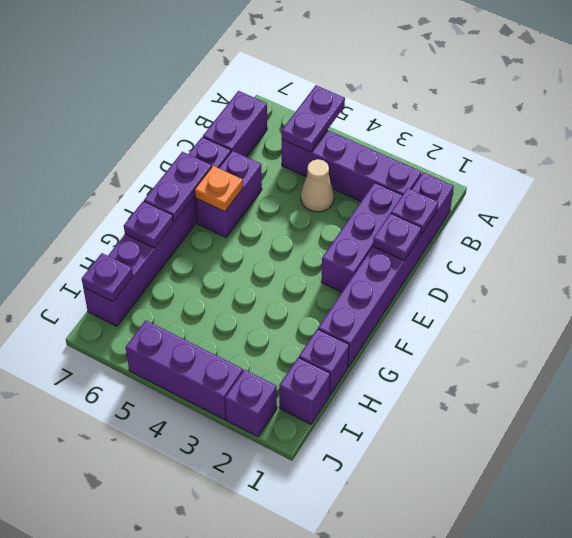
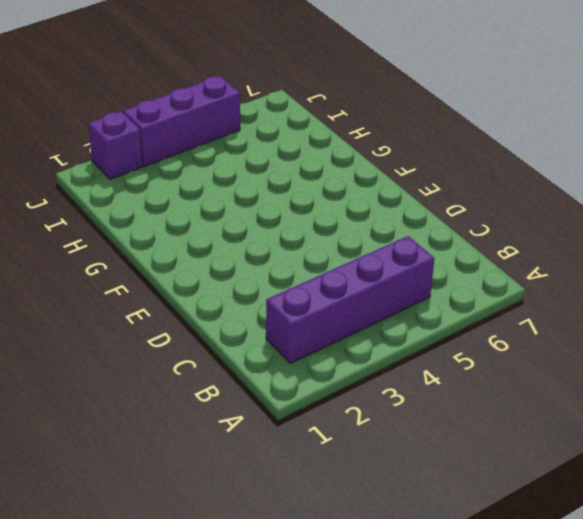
none -> purple brick B1:G1 level 1
none -> purple brick B7:C7 level 1
none -> purple brick C2:E2 level 1

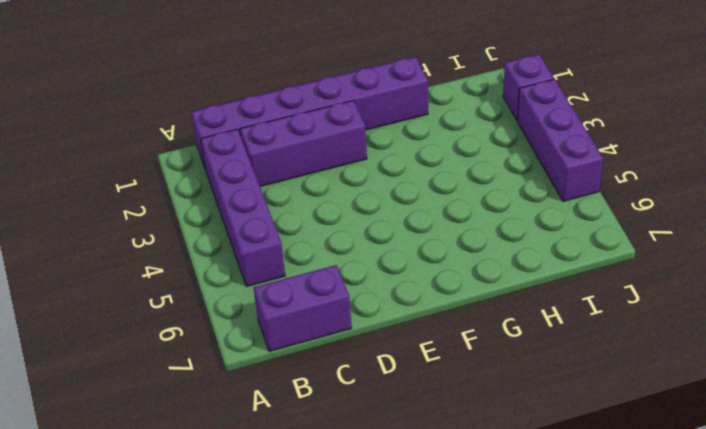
none -> tan cone C4 level 1
none -> purple brick D6:E6 level 1
none -> purple brick D7:I7 level 1

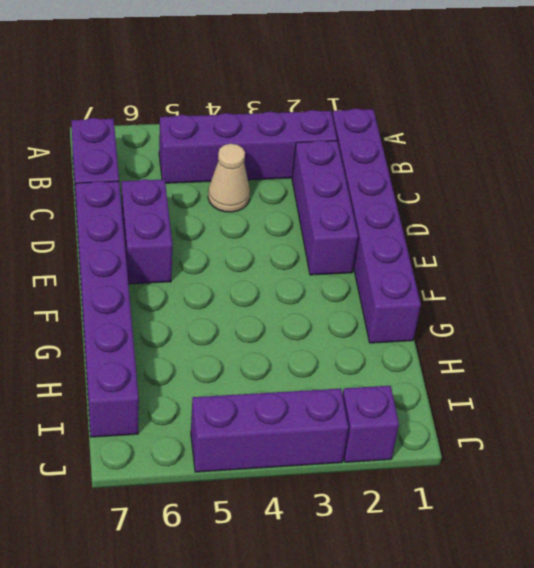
none -> purple brick H1 level 1
none -> purple brick I1 level 1
none -> purple plate A5:B5 level 2

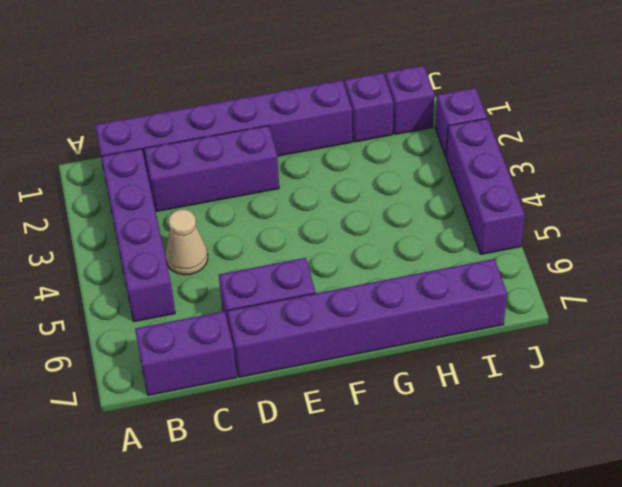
none -> purple plate A5:B5 level 2
none -> purple plate C1 level 2
none -> purple plate D1 level 2

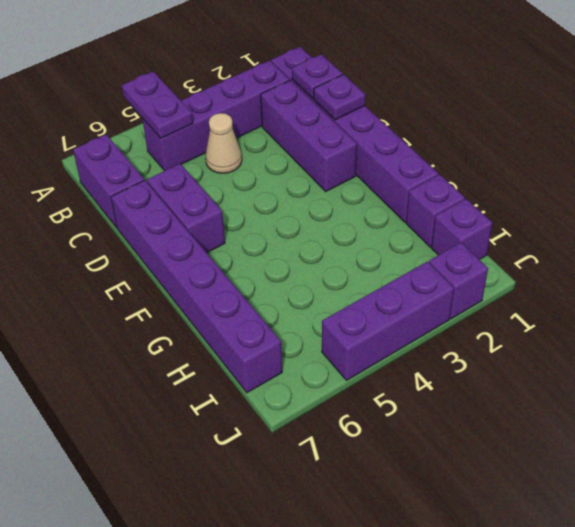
none -> orange plate E6 level 2
none -> purple plate E7:F7 level 2
none -> purple plate G7 level 2

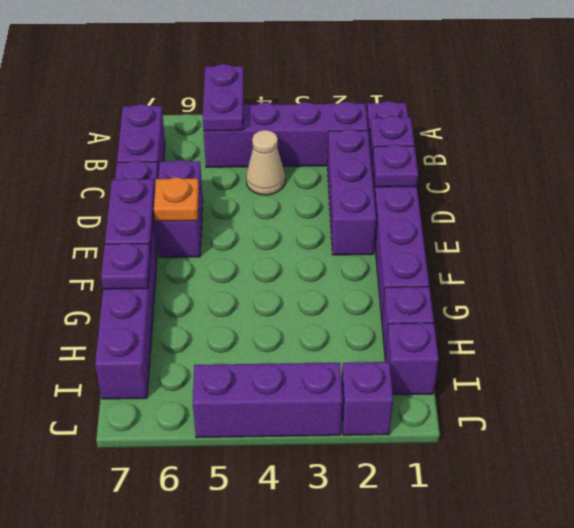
none -> purple plate I7 level 2

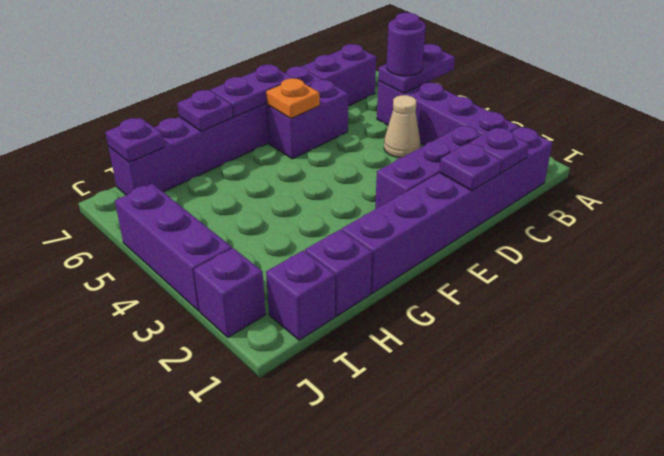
purple round brick B5 level 3 -> none

